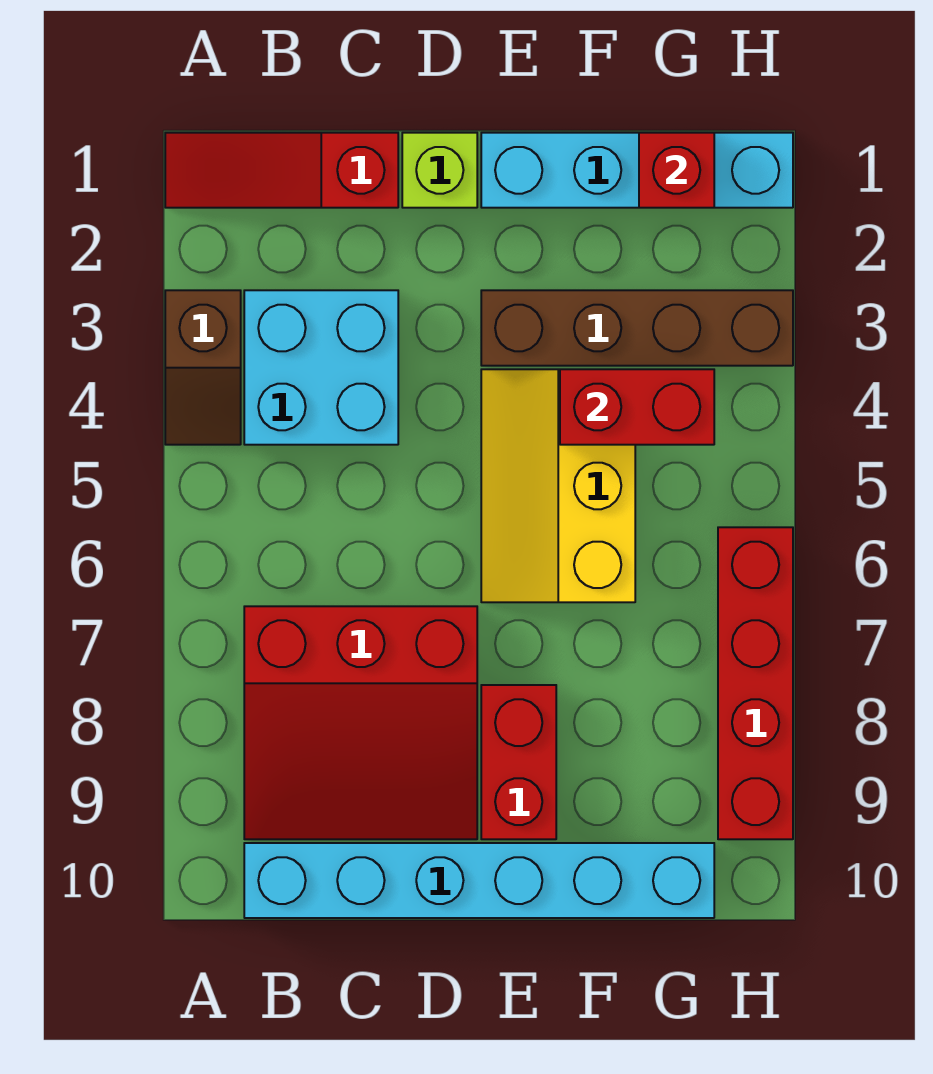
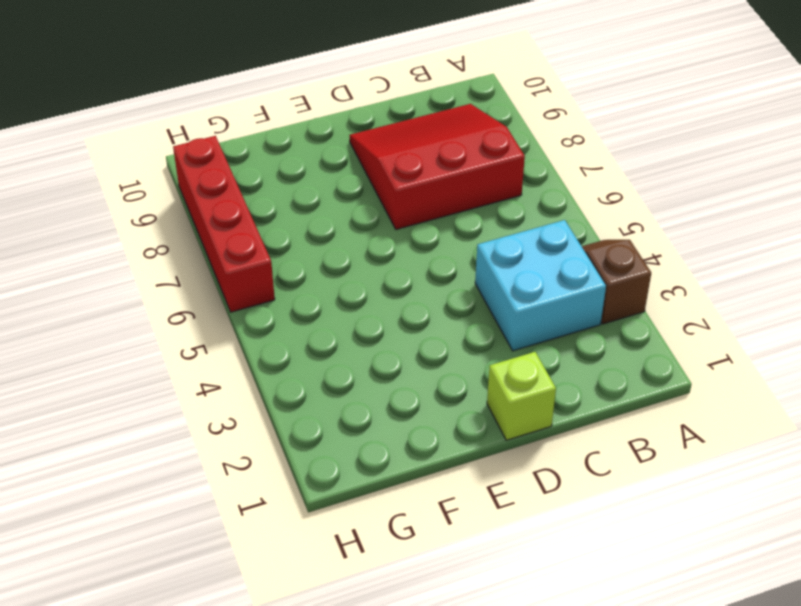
none -> red slope A1:C1 level 1 top C
none -> cyan brick B10:G10 level 1
none -> cyan brick E1:H1 level 1

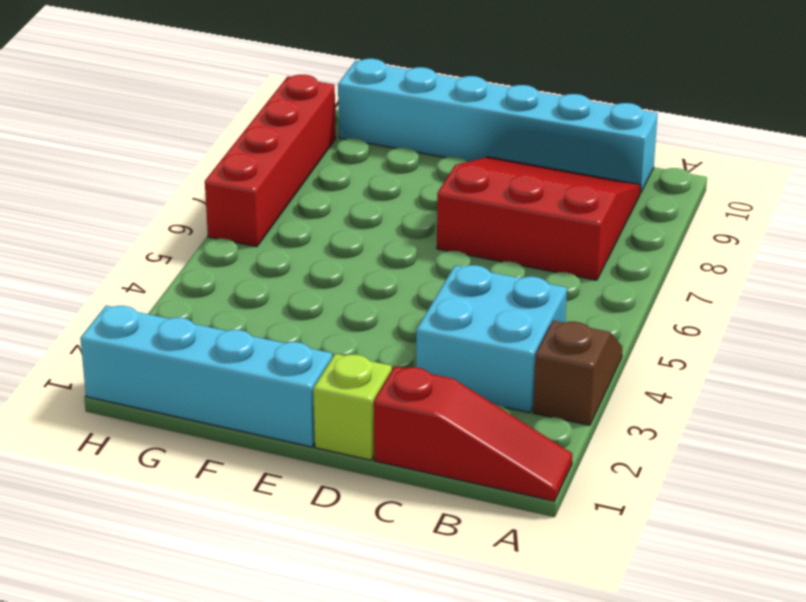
none -> brown brick E3:H3 level 1
none -> yellow slope E4:F6 level 1 top F
none -> red brick E8:E9 level 1

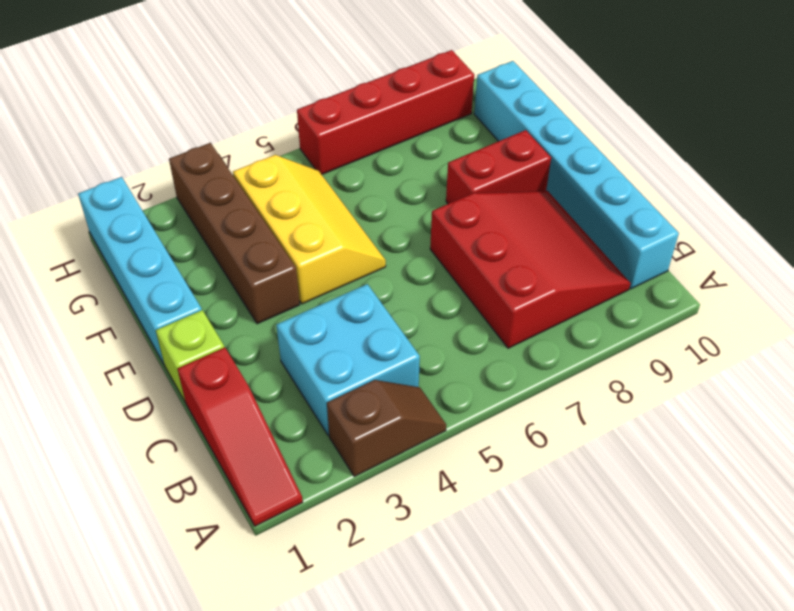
yellow slope E4:G5 level 1 top 4 -> yellow slope E4:F6 level 1 top F
none -> red brick F4:G4 level 2
none -> red brick G1 level 2

